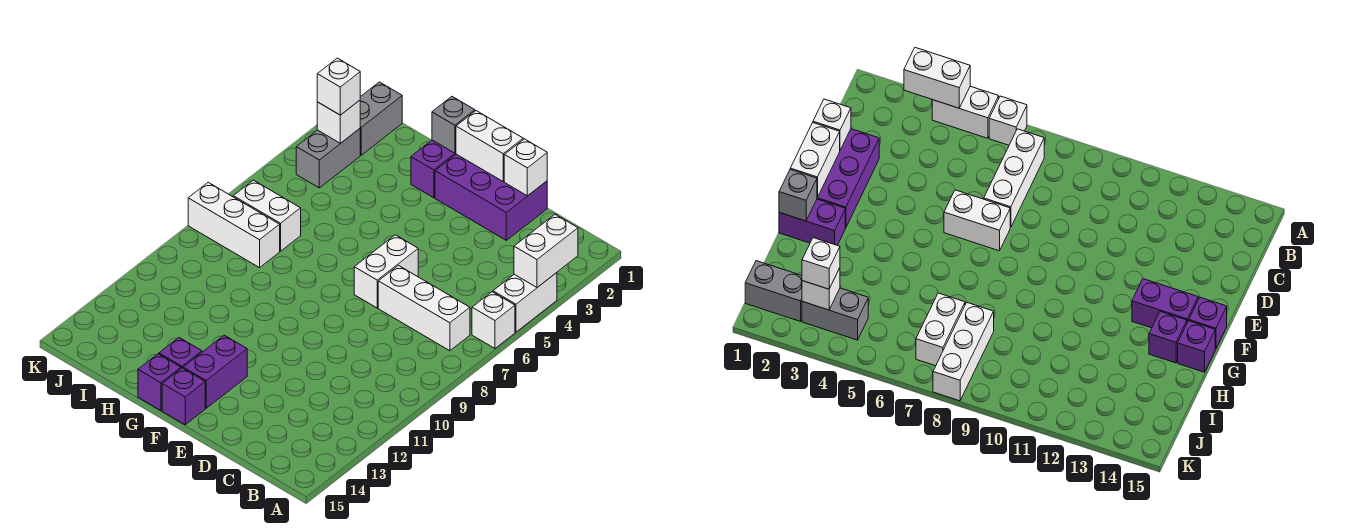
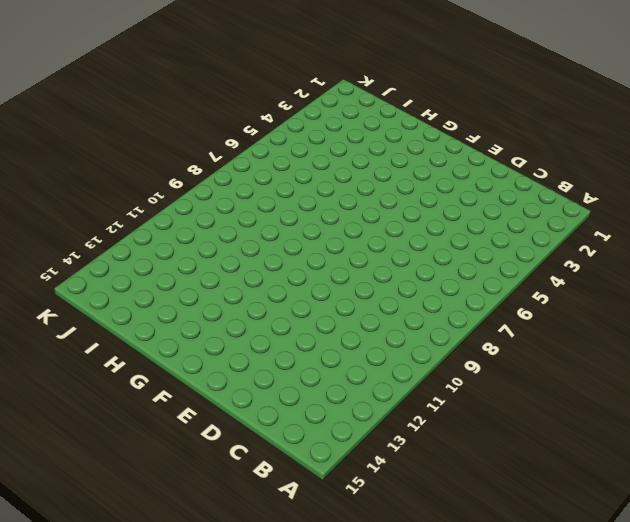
none -> white brick A4:A5 level 1
none -> white brick A6 level 1
none -> white brick B7:D7 level 1

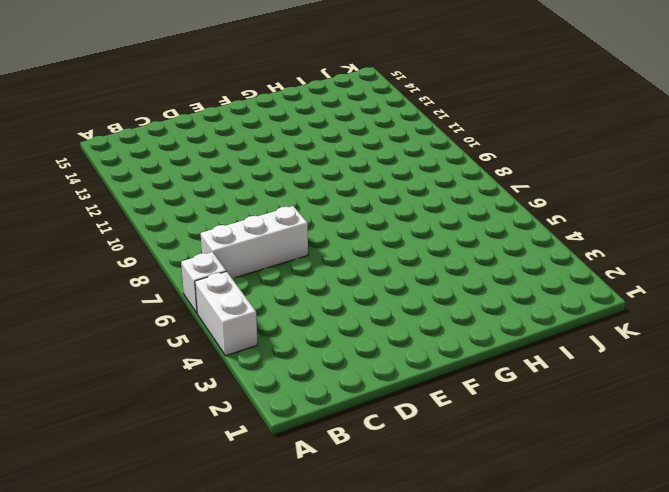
none -> purple brick D1:F2 level 1
none -> white brick E6:E7 level 1
none -> purple brick F13:F14 level 1

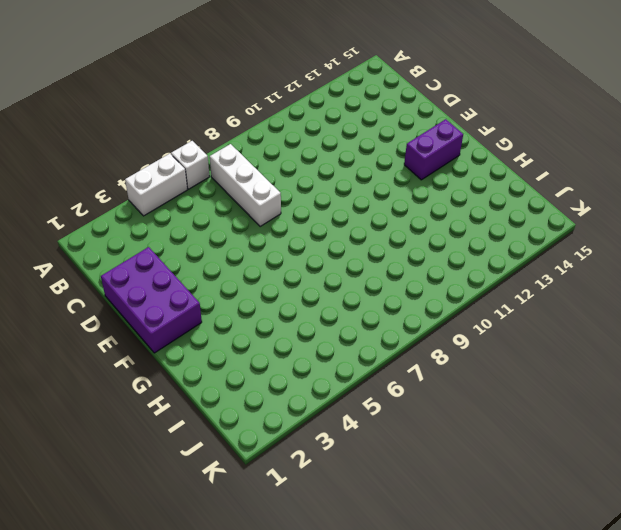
none -> white brick E6:E7 level 1
none -> purple brick F15 level 1
none -> purple brick G1:G2 level 1

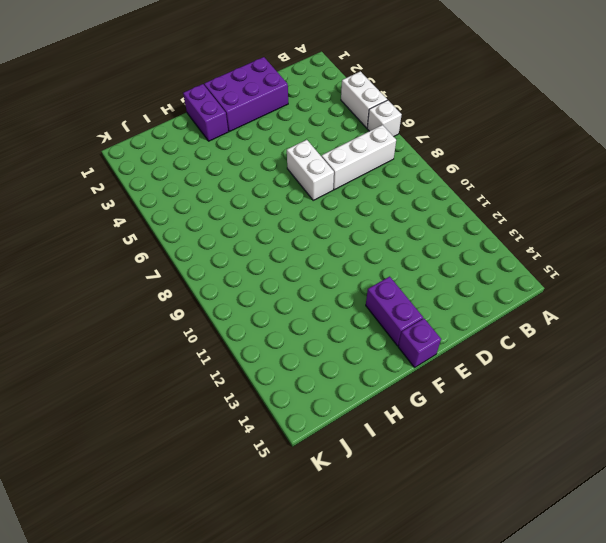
none -> purple brick G14 level 1
none -> purple brick G15 level 1
none -> white brick I7:J7 level 1

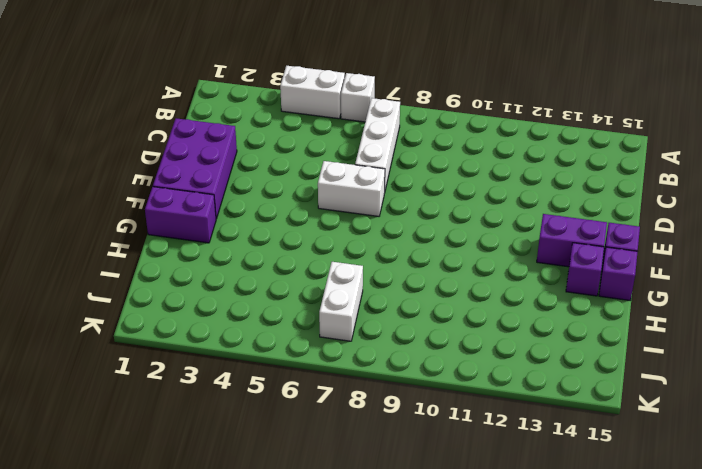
none -> white brick I8:K8 level 1
none -> grey brick J1:J2 level 1
none -> grey brick J3:J4 level 1

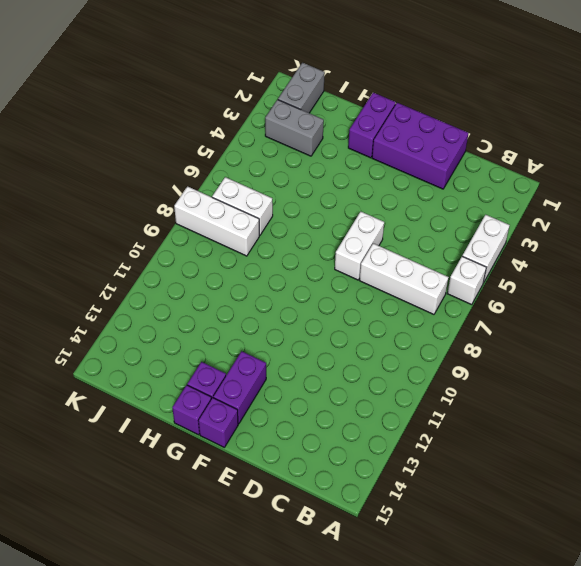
grey brick I3:J3 level 1 -> grey brick J3:J4 level 1
none -> white brick A3:A4 level 2
none -> white brick D1 level 2
none -> white brick E1:F1 level 2

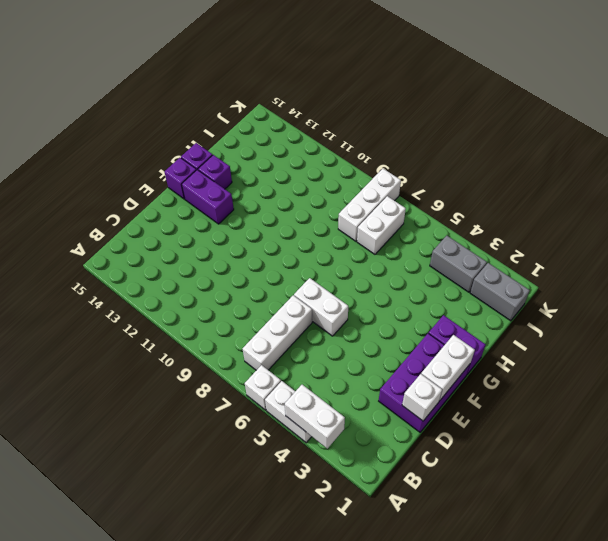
none -> grey brick G1 level 2
none -> white brick J3 level 2
none -> white brick J3 level 3

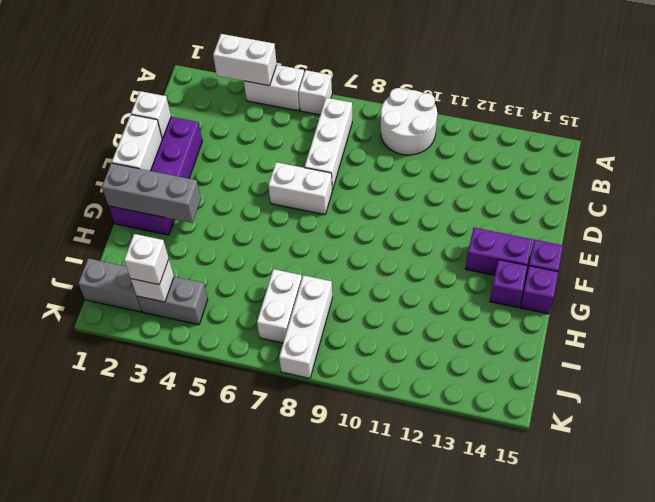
white round brick A9:B10 level 1 -> none
grey brick G1:G3 level 2 -> grey brick G1 level 2

